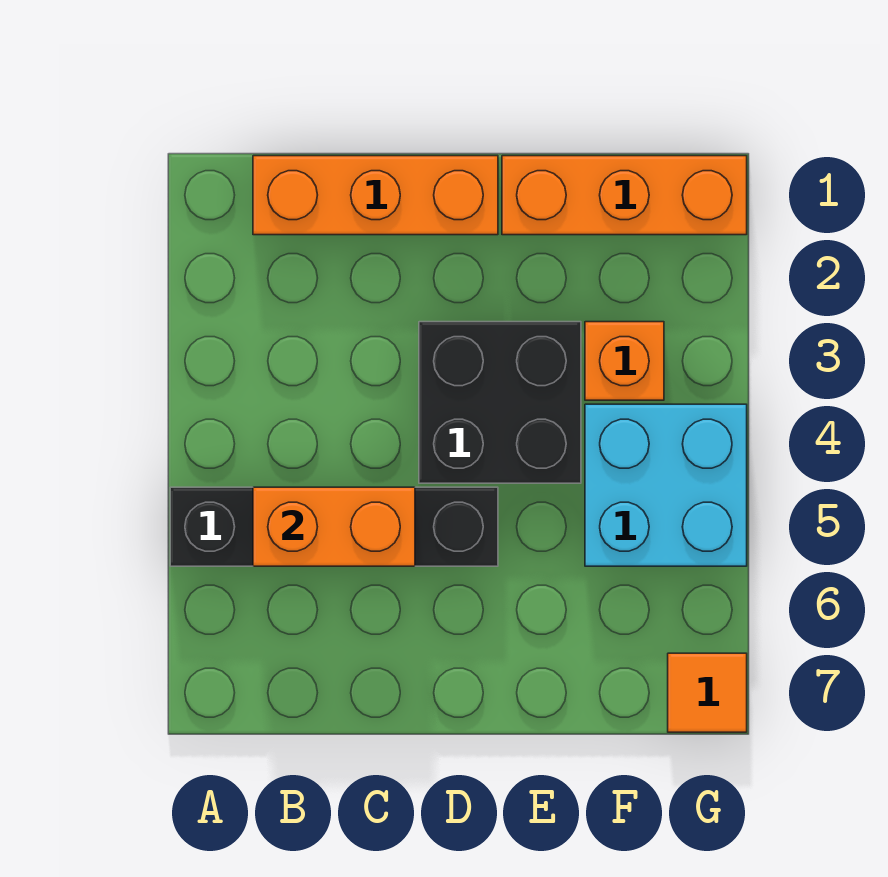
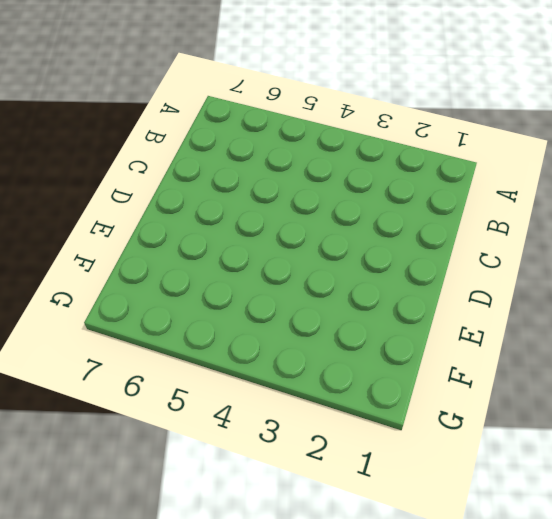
none -> black brick A5:D5 level 1
none -> orange brick B1:D1 level 1

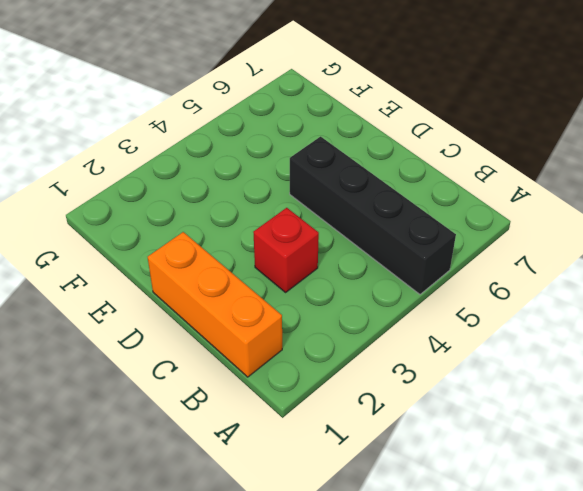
red brick C3 level 1 -> none
none -> black brick D3:E4 level 1
none -> orange brick E1:G1 level 1

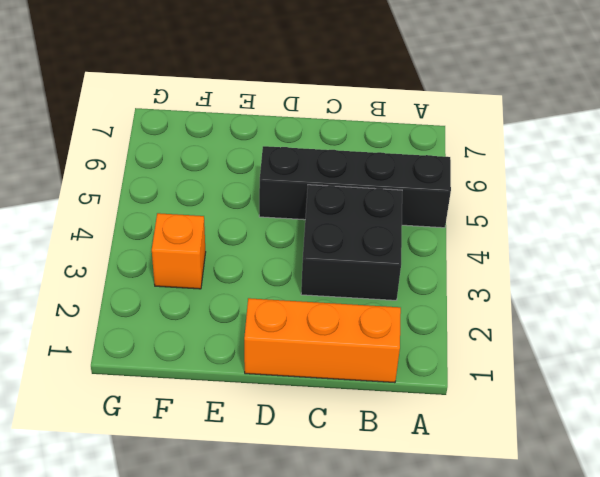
black brick B3:C4 level 1 -> black brick D3:E4 level 1
none -> orange brick E1:G1 level 1
none -> cyan brick F4:G5 level 1

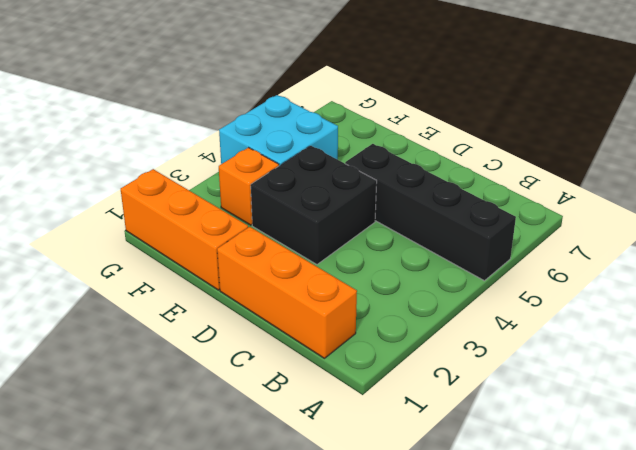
none -> orange tile G7 level 1
none -> orange brick B5:C5 level 2

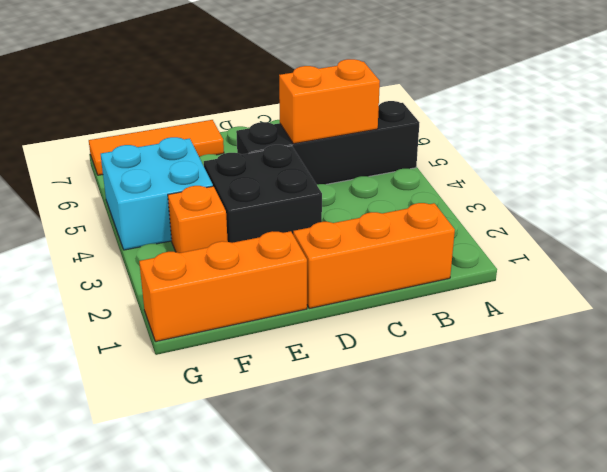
orange tile E7:G7 level 1 -> orange tile G7 level 1

